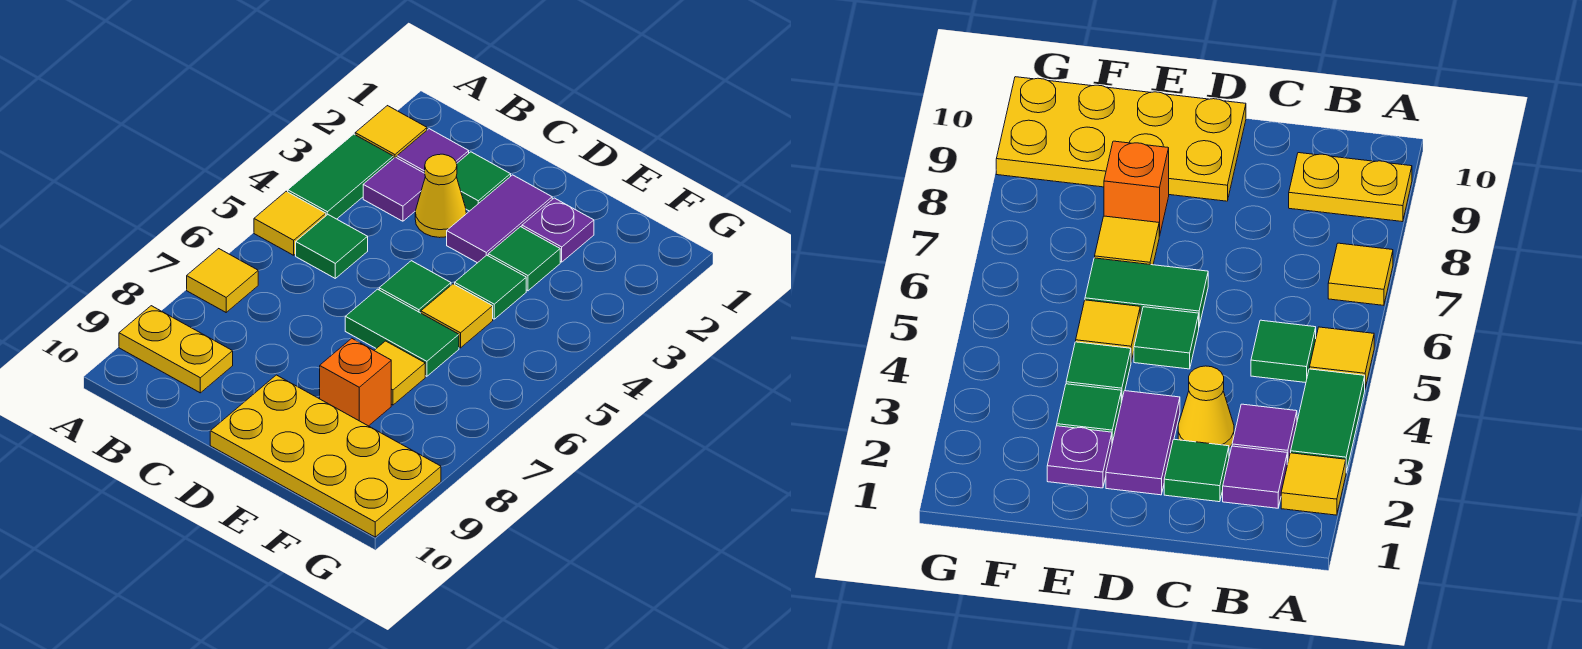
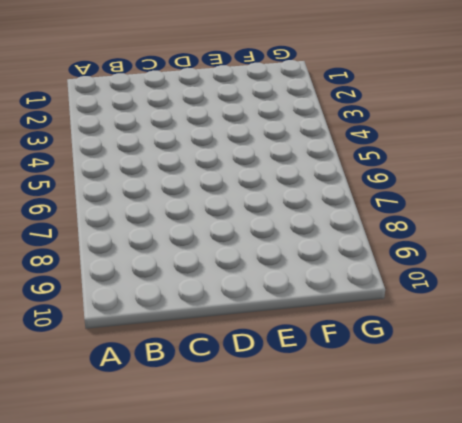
none -> yellow tile A2 level 1
none -> green tile A3:A4 level 1
none -> yellow tile A5 level 1

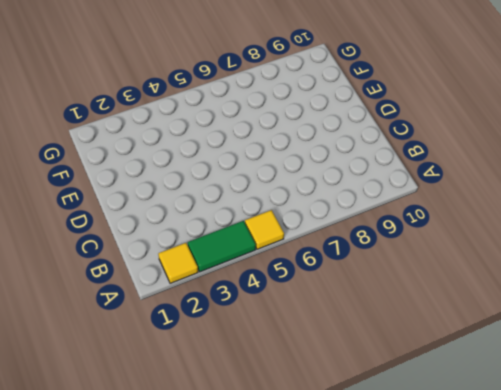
none -> yellow tile A7 level 1
none -> yellow plate A9:B9 level 1
none -> purple tile B2 level 1

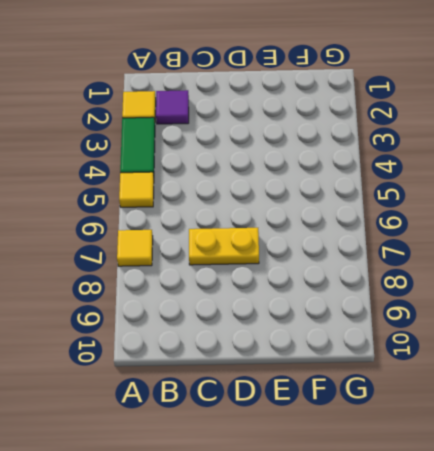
yellow plate C7:D7 level 1 -> yellow plate A9:B9 level 1
none -> purple tile B3 level 1
none -> green tile B5 level 1
none -> green tile C2 level 1

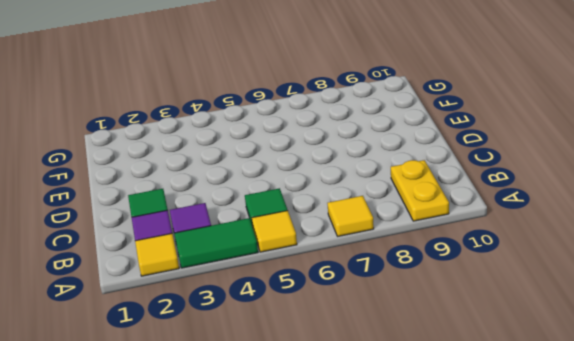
none -> yellow cone C3 level 1
none -> purple tile D2:D3 level 1
none -> green tile D5 level 1

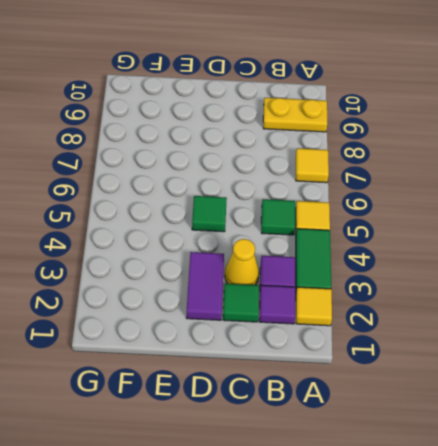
none -> green tile D6:E6 level 1
none -> yellow plate D9:G10 level 1
none -> purple plate E2 level 1

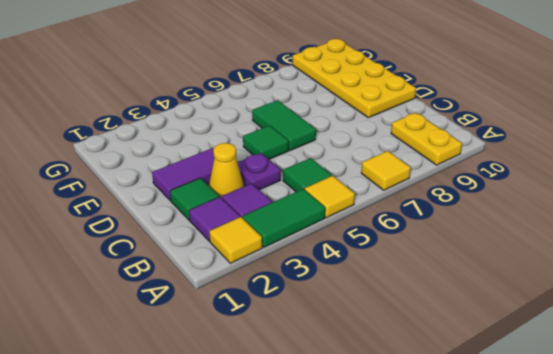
purple plate C4 level 1 -> purple plate E2 level 1
none -> green tile E3 level 1
none -> green tile E4 level 1
none -> yellow tile E5 level 1

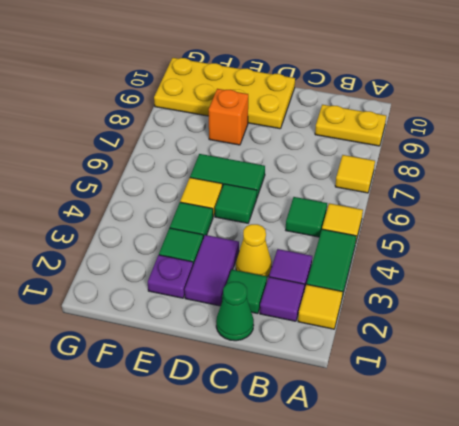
green cone C1 level 1 -> none
none -> yellow tile E7 level 1

